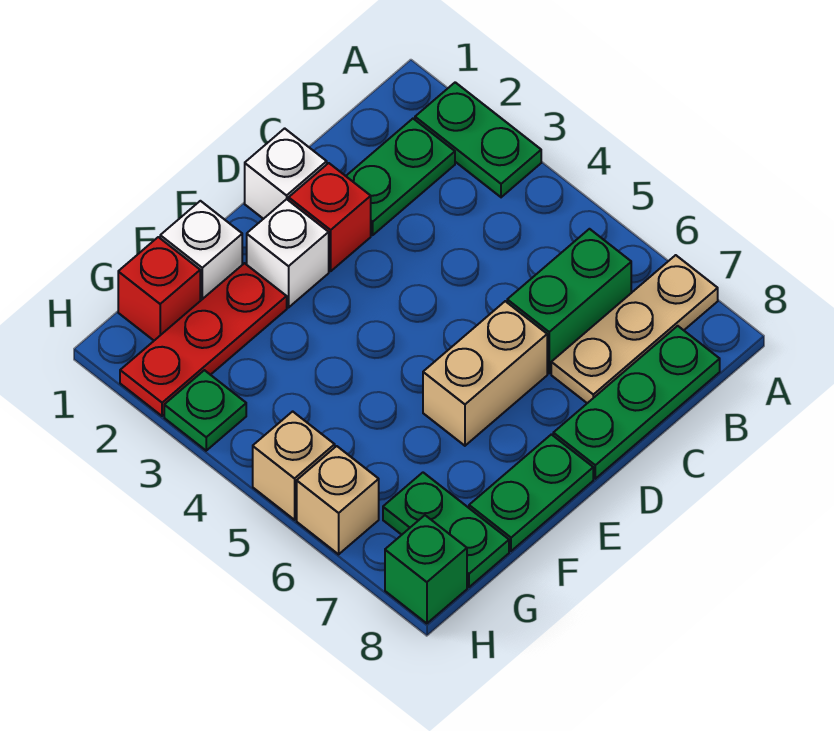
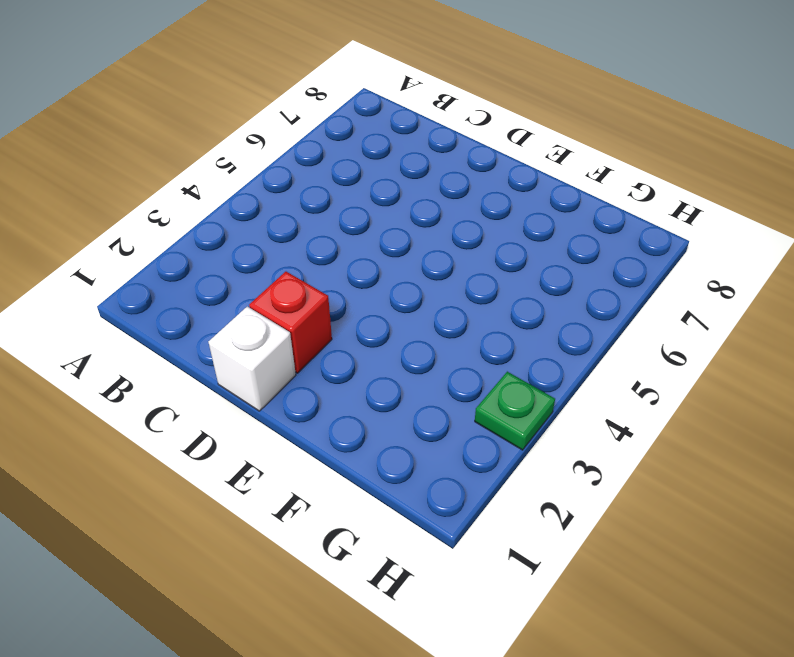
none -> green plate A2:A3 level 1
none -> tan plate A7:C7 level 1
none -> green plate B2:C2 level 1

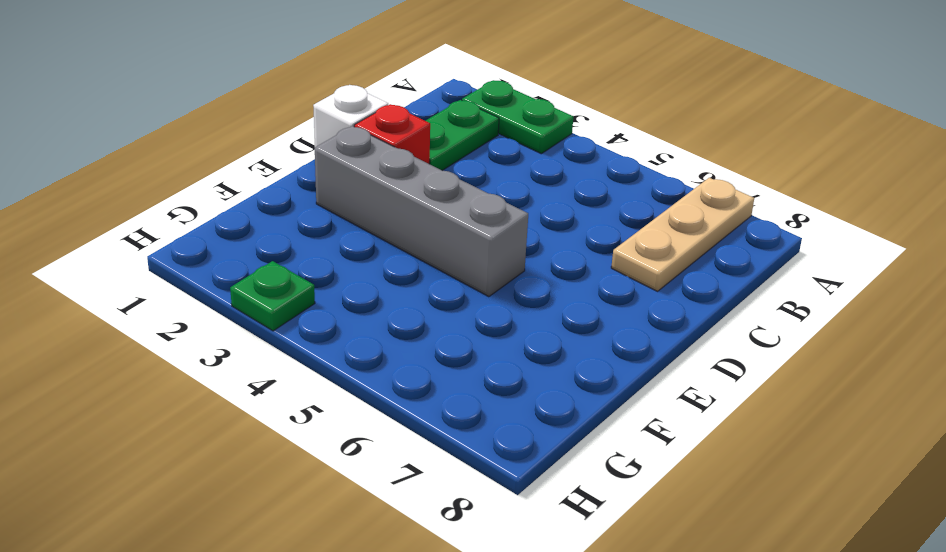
grey brick E2:E5 level 1 -> white brick E2 level 1
none -> green brick B6:C6 level 1
none -> green plate B8:D8 level 1
none -> tan brick D6:E6 level 1

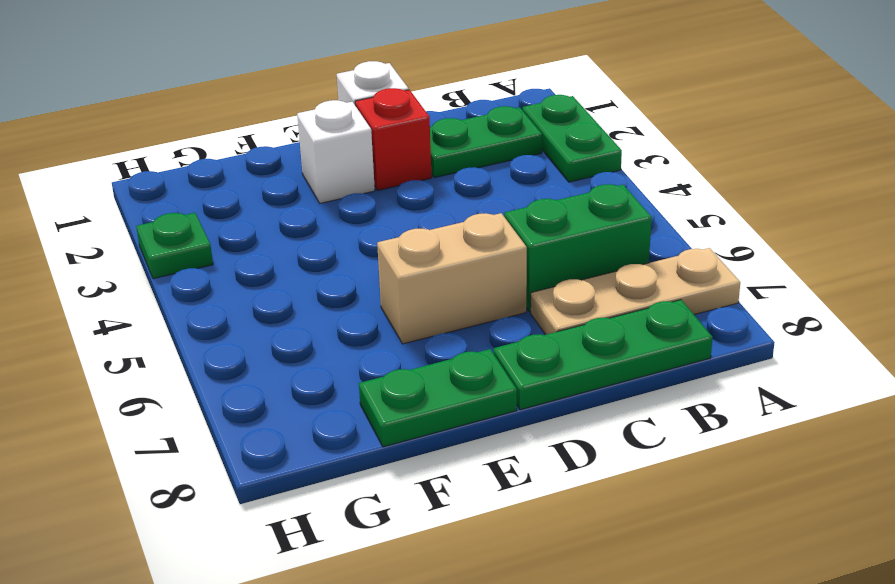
none -> white brick F1 level 1
none -> red plate F2:H2 level 1
none -> red brick G1 level 1

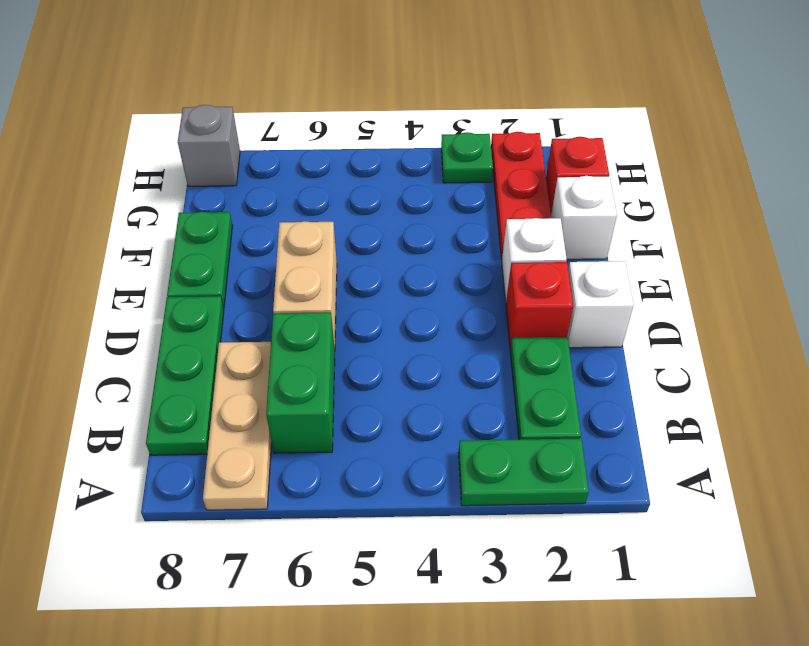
grey brick H8 level 1 -> green brick H8 level 1
none -> green plate G7:G8 level 1
none -> tan brick H5 level 1
none -> tan brick H6 level 1

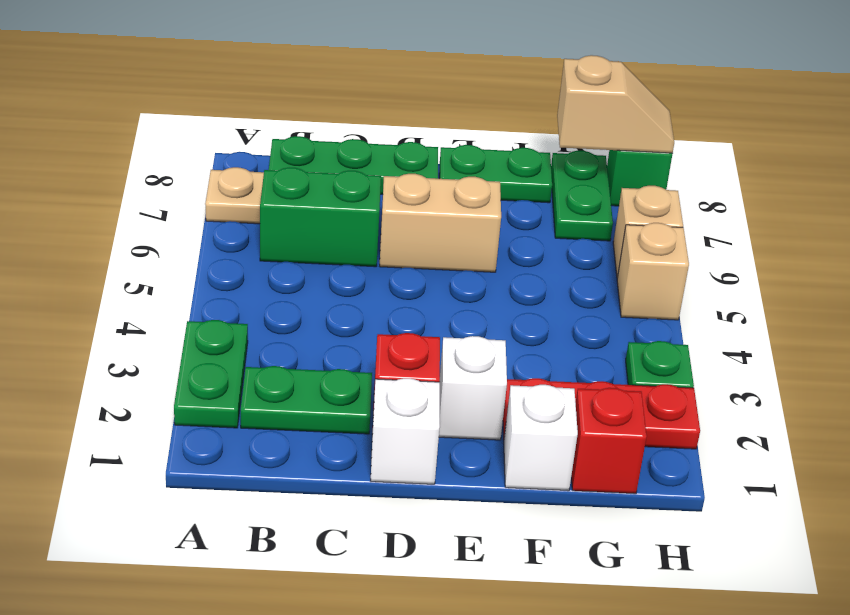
tan slope G8:H8 level 2 top G -> none

